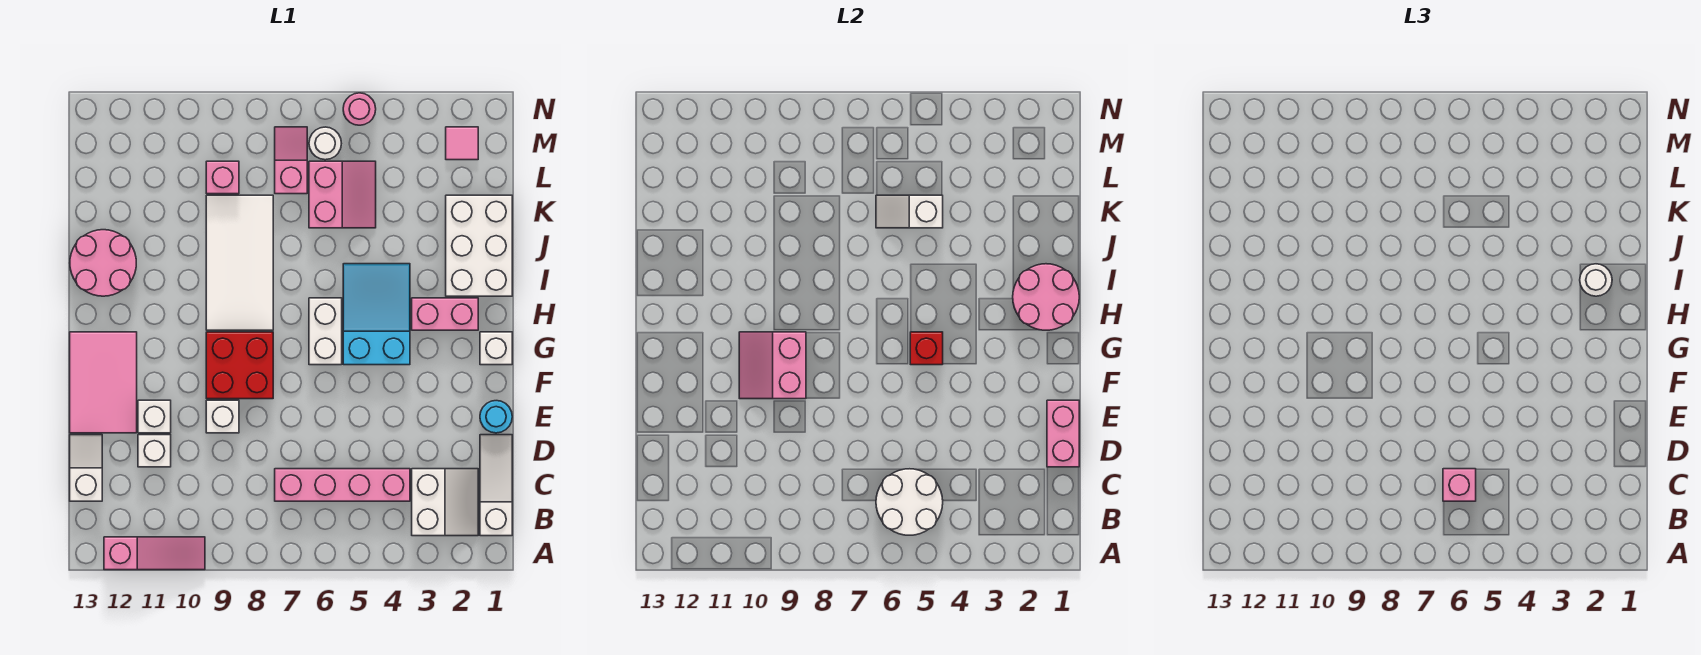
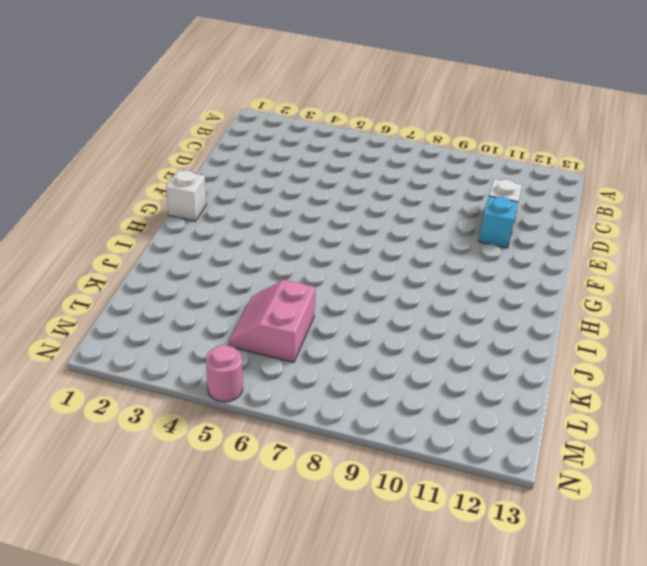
cyan brick E11 level 1 -> white brick E11 level 1
none -> pink slope A10:A12 level 1 top 12
none -> white slope B1:D1 level 1 top B
none -> white slope B2:C3 level 1 top 3
none -> pink brick C4:C7 level 1

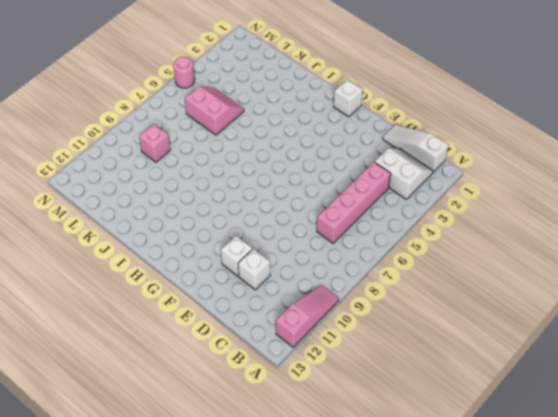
none -> white slope C13:D13 level 1 top C
none -> cyan round brick E1 level 1
none -> white brick E9 level 1
none -> pink tile E12:G13 level 1

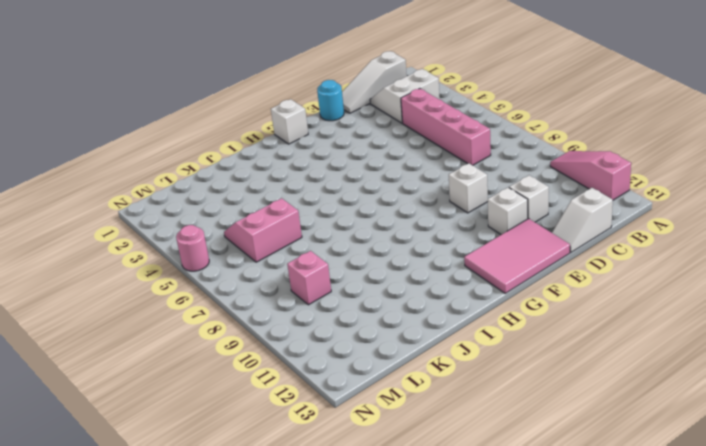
none -> red brick F8:G9 level 1
none -> cyan slope G4:I5 level 1 top G
none -> white brick G6:H6 level 1
none -> pink brick H2:H3 level 1

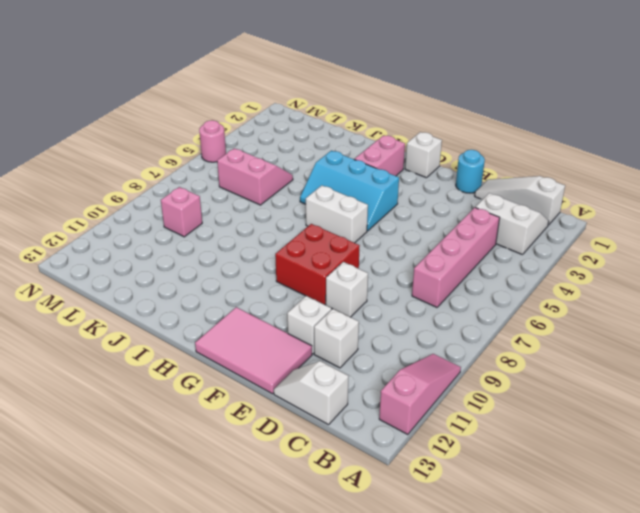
cyan slope G4:I5 level 1 top 4 -> cyan slope G4:I5 level 1 top G
none -> white tile H8:K9 level 1
none -> white brick I1:K2 level 1
none -> pink round brick I12:J13 level 1
none -> pink slope L7:M7 level 1 top L

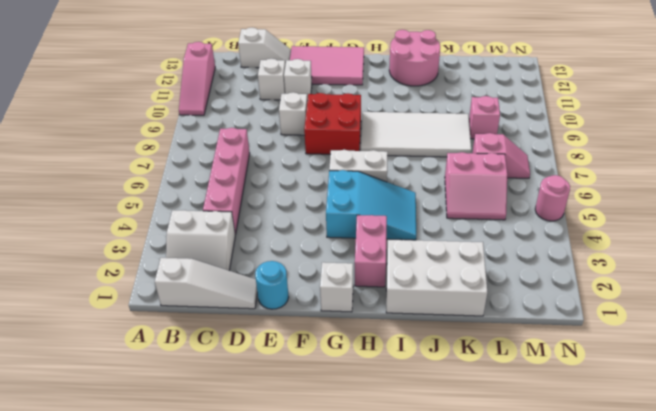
none -> pink tile M2 level 1
none -> white round brick M6 level 1
none -> white round brick B5:C6 level 2
none -> pink brick D1:E1 level 2

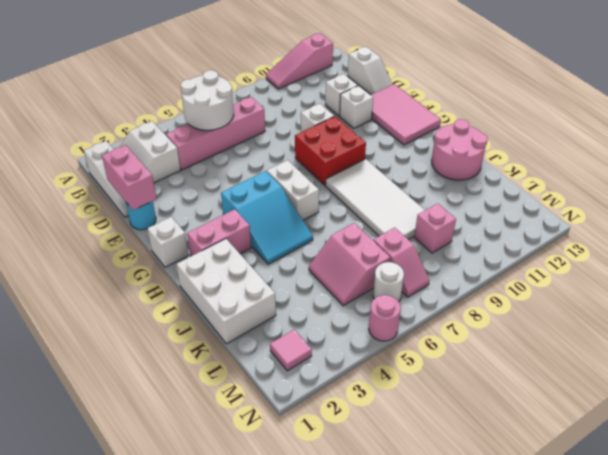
none -> pink slope F9:G10 level 2 top 9
none -> red brick G5 level 2
none -> pink round brick H1:I2 level 2
none -> white slope K5:K6 level 2 top 5

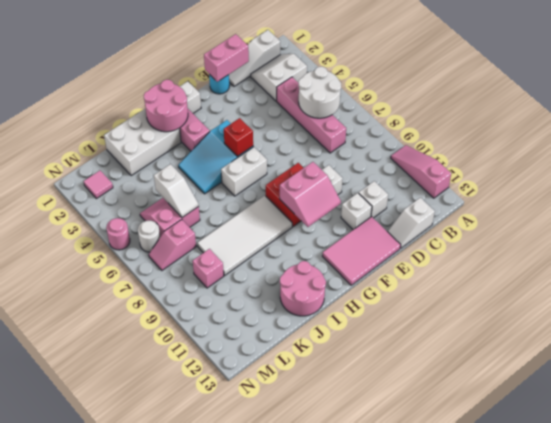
none -> pink brick C6 level 3
none -> white round brick I2 level 3

